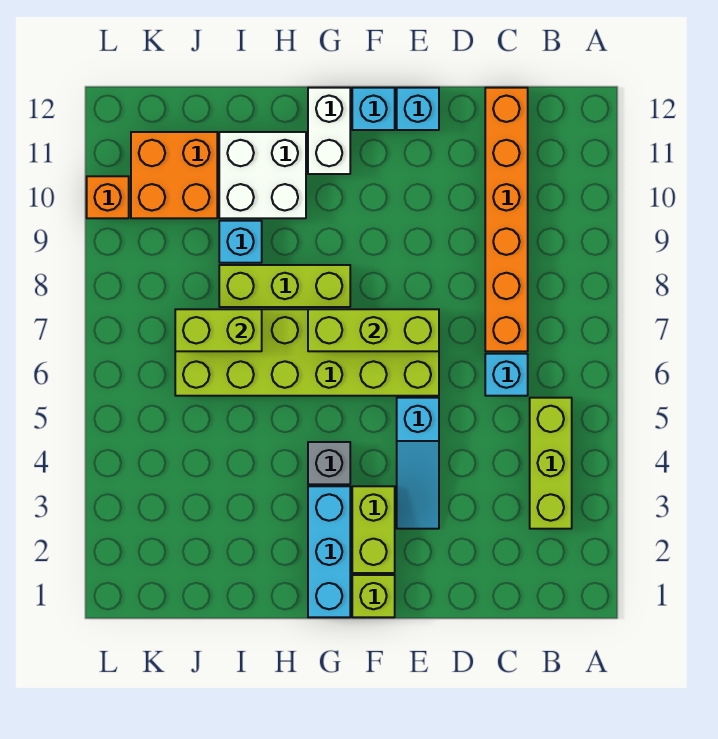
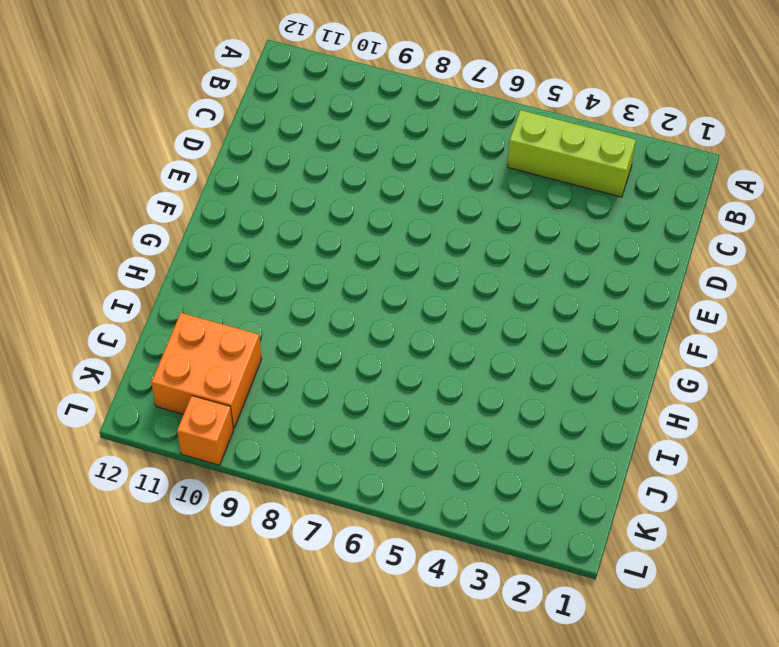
none -> cyan brick C6 level 1
none -> orange brick C7:C12 level 1
none -> cyan slope E3:E5 level 1 top 5

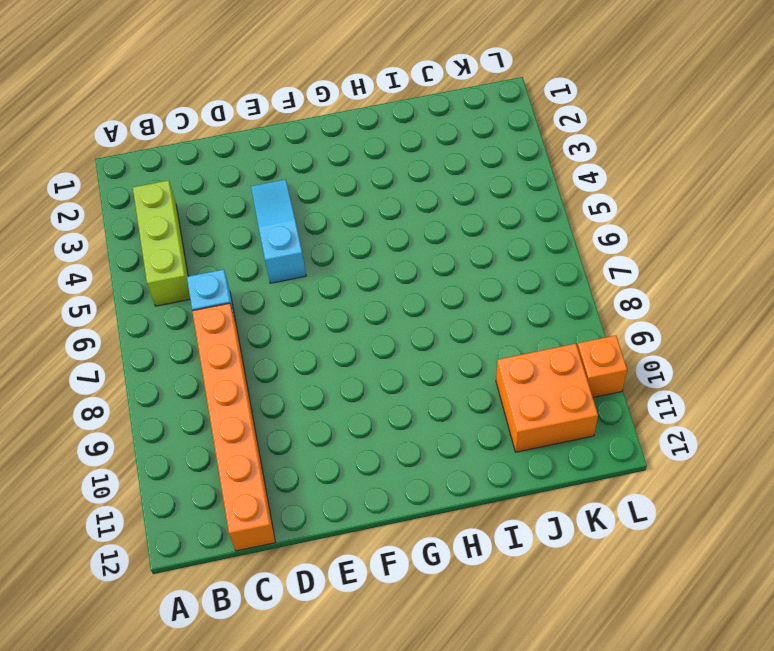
none -> lime brick E6:J7 level 1
none -> cyan brick E12 level 1
none -> lime brick F1 level 1

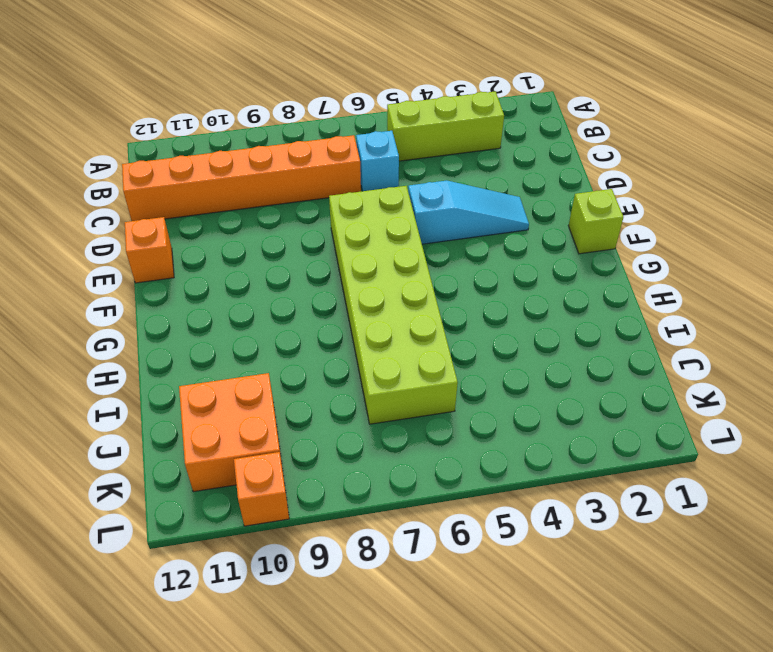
orange brick E12 level 1 -> cyan brick E12 level 1
none -> lime brick F2:F3 level 1
none -> cyan brick F12 level 1
none -> cyan brick G1:G3 level 1

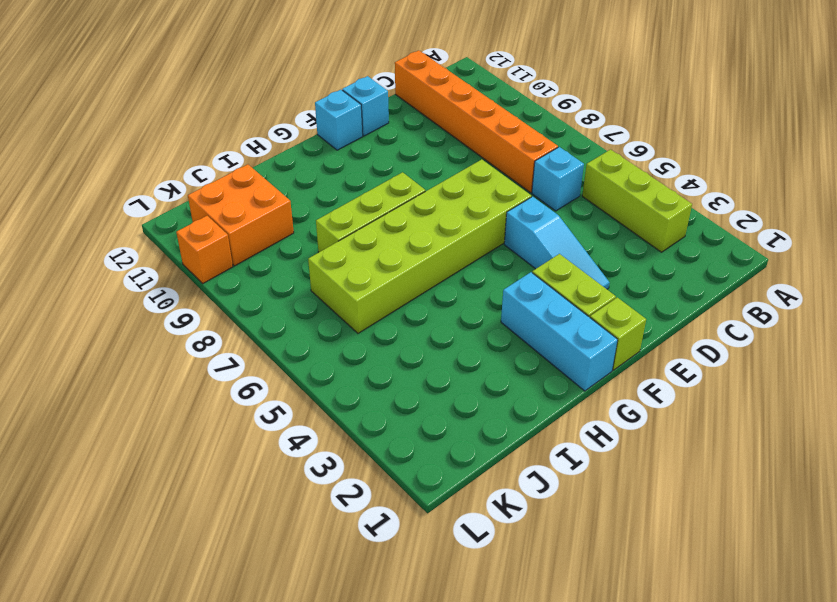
none -> grey brick G4 level 1
none -> white brick G11:G12 level 1
none -> white brick H10:I11 level 1

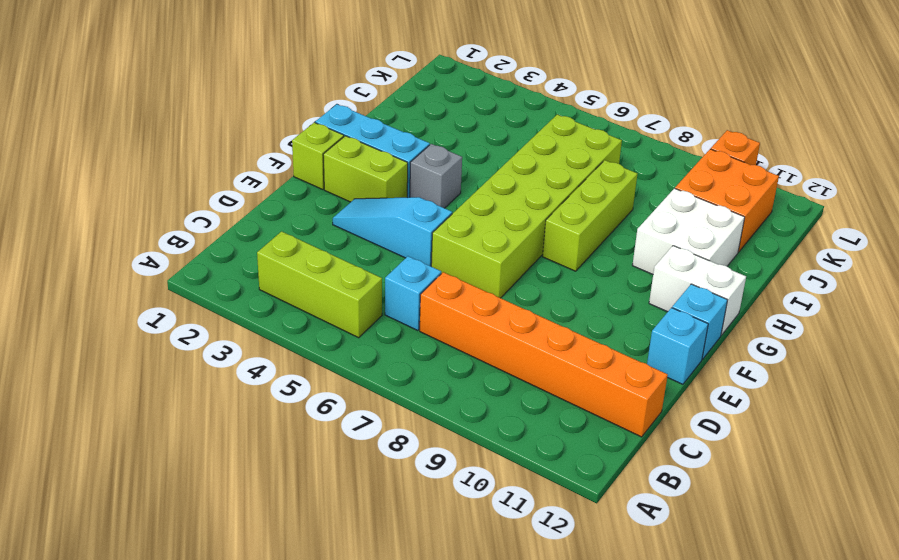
none -> cyan brick I9 level 1
none -> lime brick E7:G7 level 2
none -> lime brick I7:J7 level 2

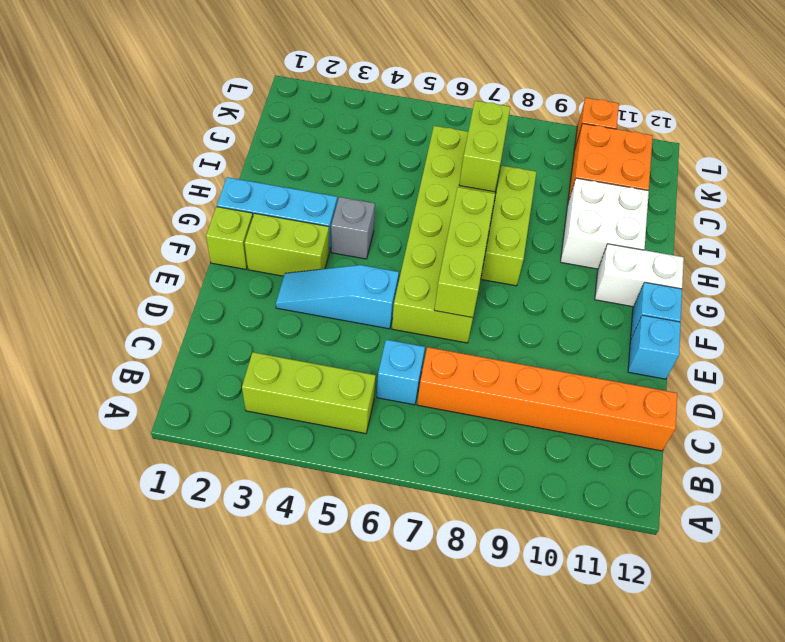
none -> cyan brick I9 level 1

